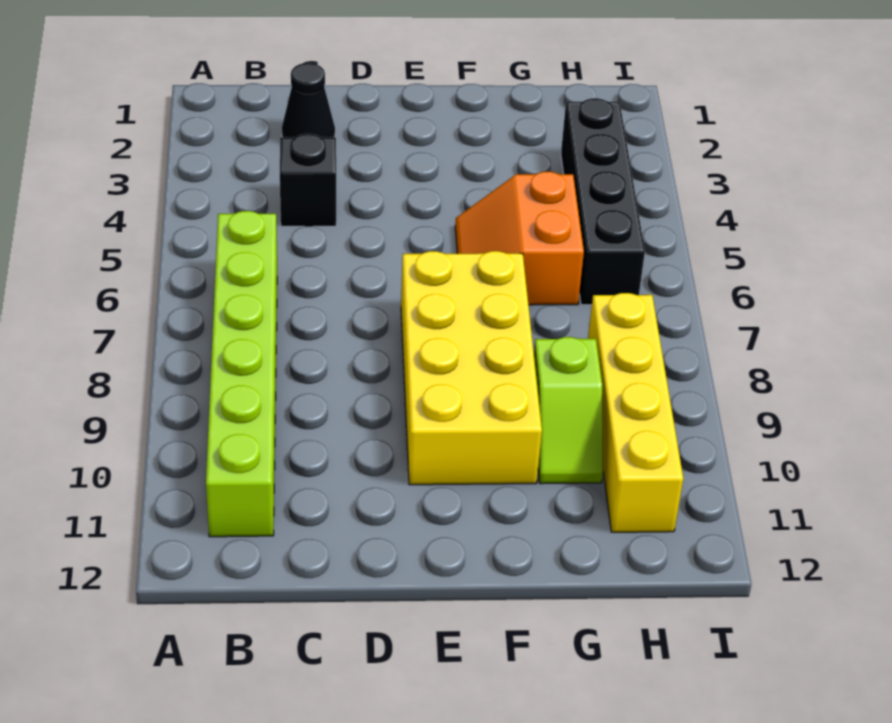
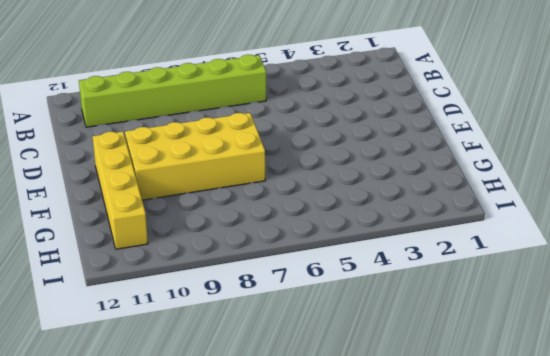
yellow brick E11:H11 level 1 -> yellow brick H8:H11 level 1
none -> black cone C2 level 1
none -> black brick C4 level 1

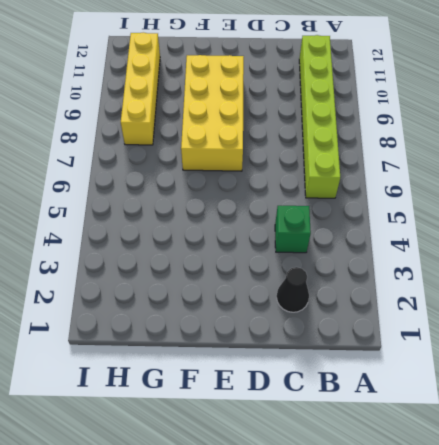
green brick C4 level 1 -> black brick C4 level 1
none -> orange slope F5:G6 level 1 top G
none -> lime slope G9:G10 level 1 top 9

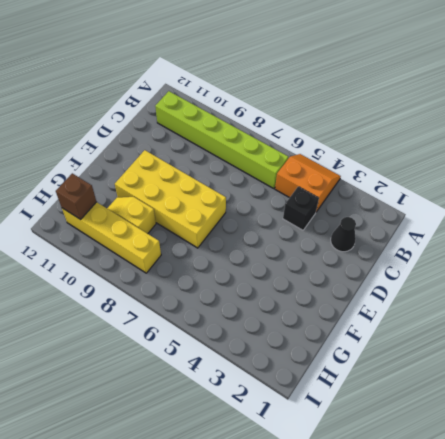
orange slope A4:B5 level 1 top B -> orange slope F5:G6 level 1 top G
yellow slope G9:G10 level 1 top 9 -> lime slope G9:G10 level 1 top 9
brown brick H11 level 2 -> none
none -> black brick H3:H6 level 1

